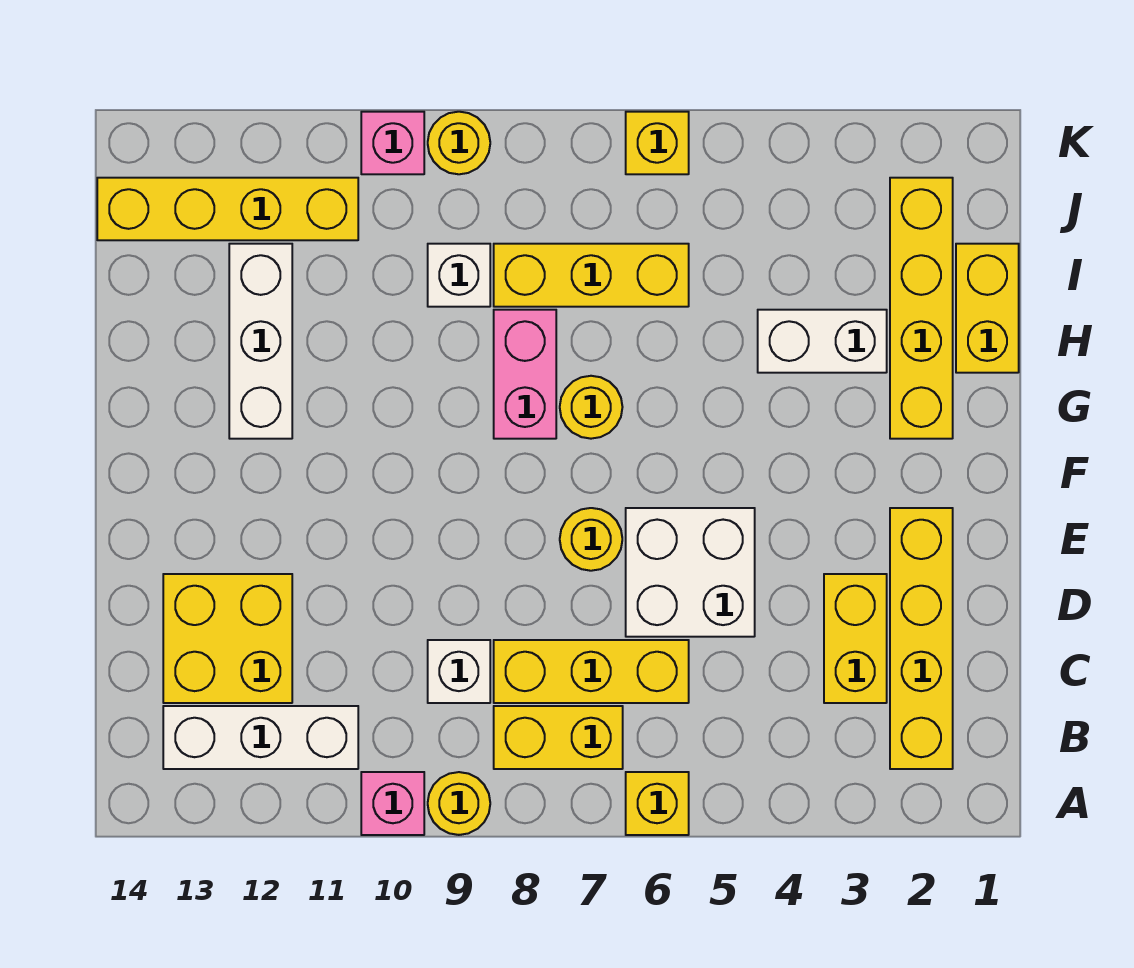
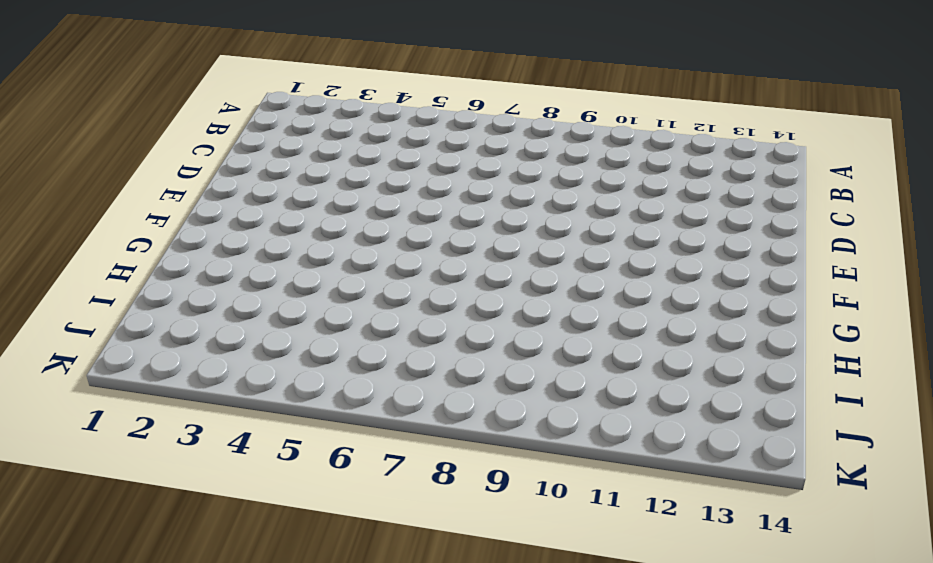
none -> yellow brick A6 level 1
none -> yellow round brick A9 level 1
none -> pink brick A10 level 1

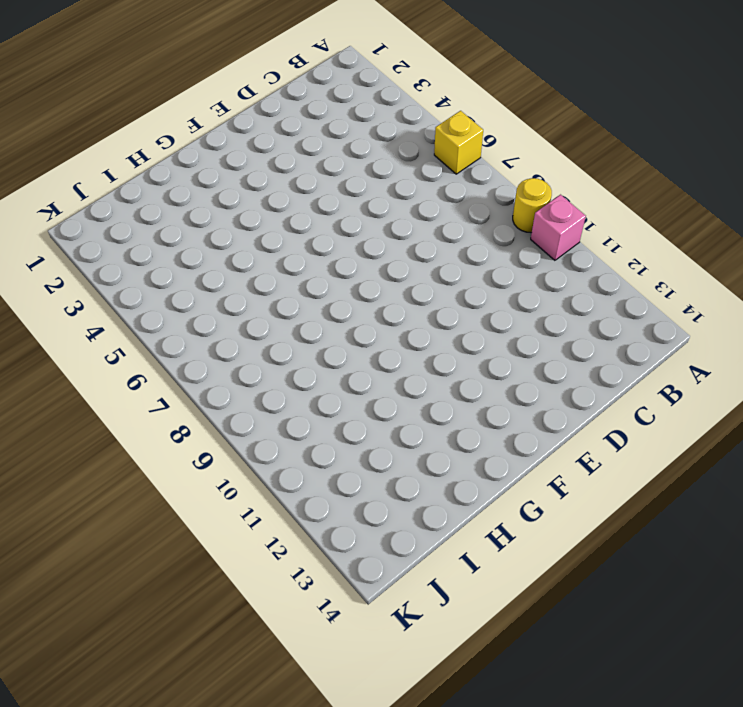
none -> yellow brick B2:E2 level 1
none -> yellow brick B7:B8 level 1
none -> white brick B11:B13 level 1

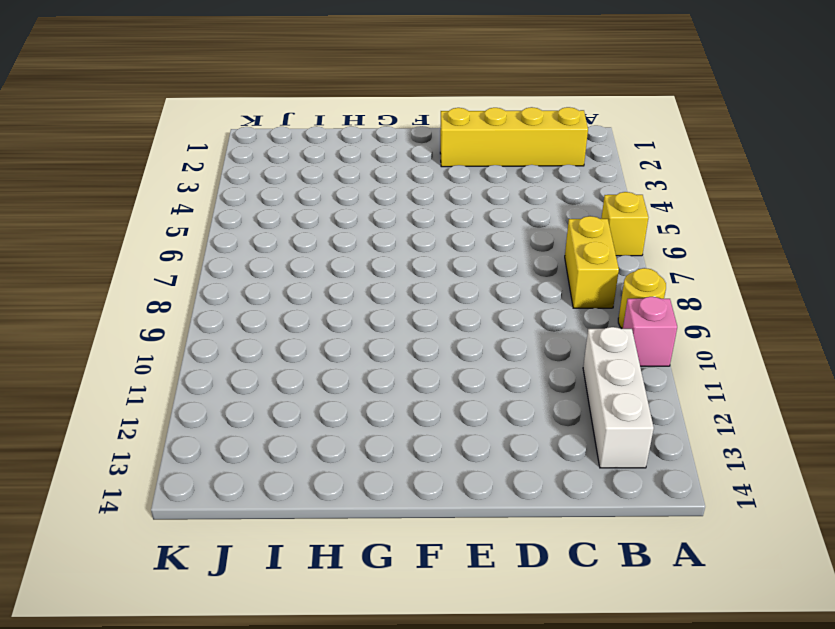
none -> yellow brick C3:D3 level 1
none -> yellow brick C6:C8 level 1
none -> white brick C9 level 1

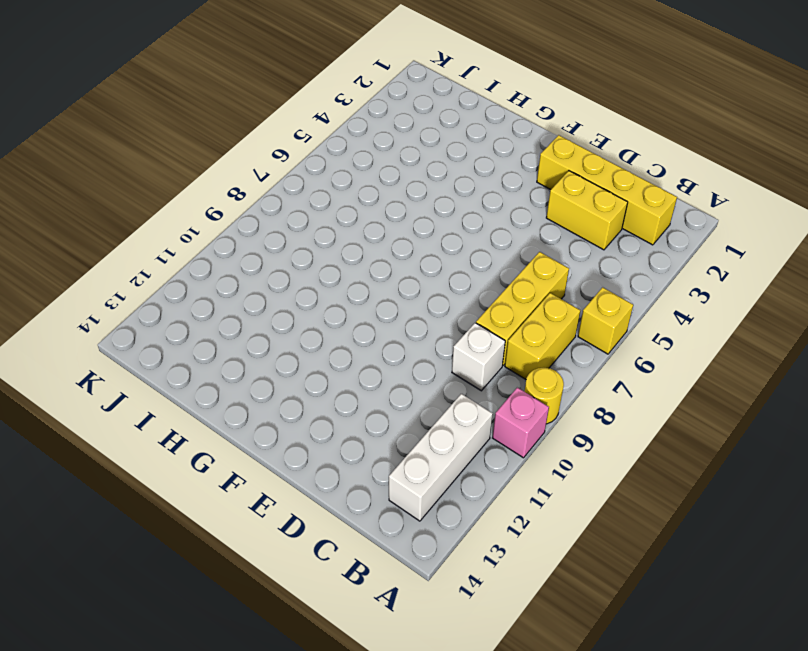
none -> yellow brick C12:D13 level 1
none -> white brick D5:E6 level 1
none -> yellow round brick E7 level 1

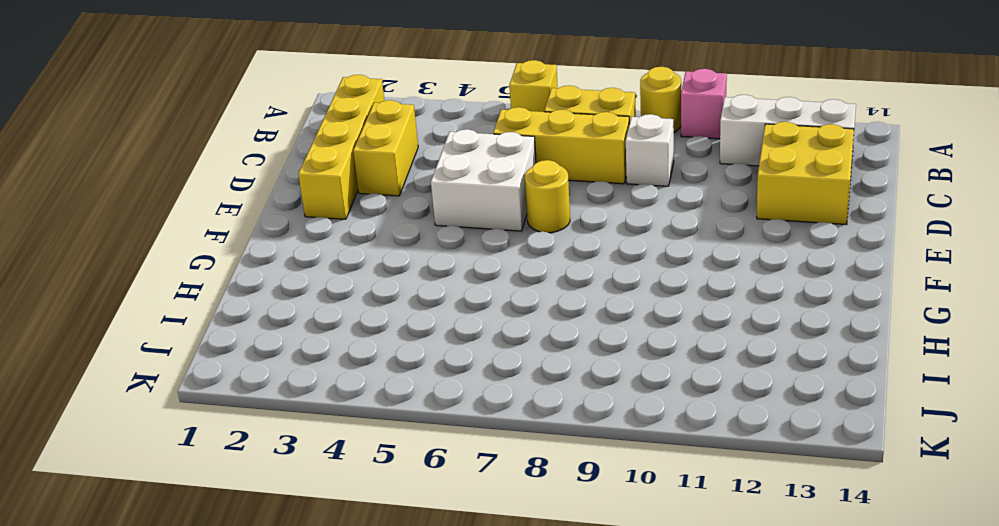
none -> yellow brick G2:J2 level 1
none -> yellow round brick G7 level 1
none -> pink brick G8:H8 level 1

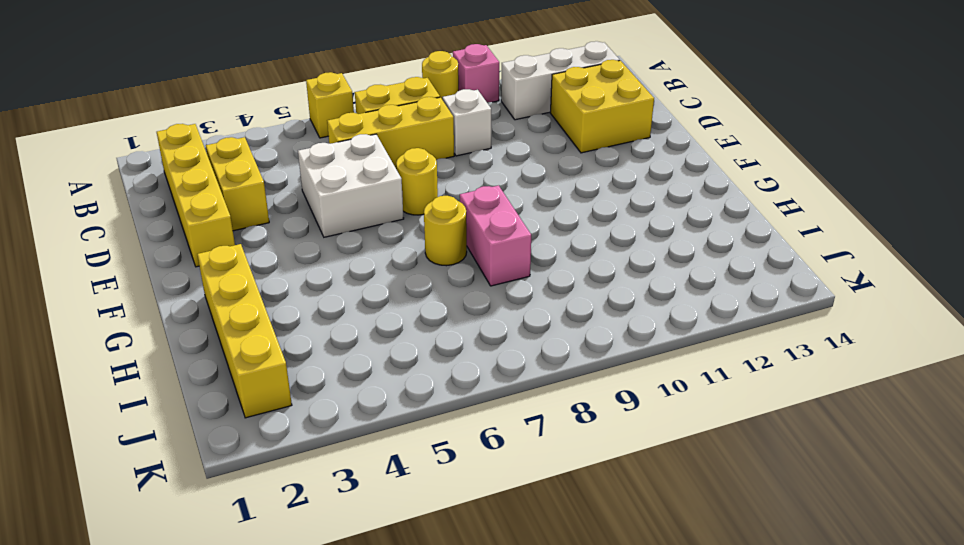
none -> white brick G12:I12 level 1
none -> yellow brick H1:I1 level 1
none -> white brick H3:H4 level 1

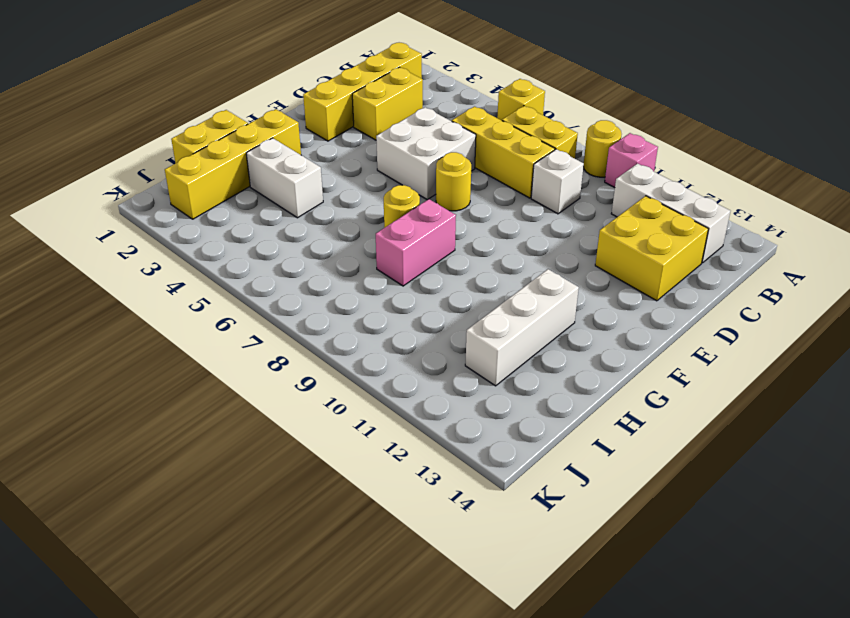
none -> yellow brick I6:I8 level 1
none -> white brick I9 level 1
none -> yellow brick J11:J14 level 1

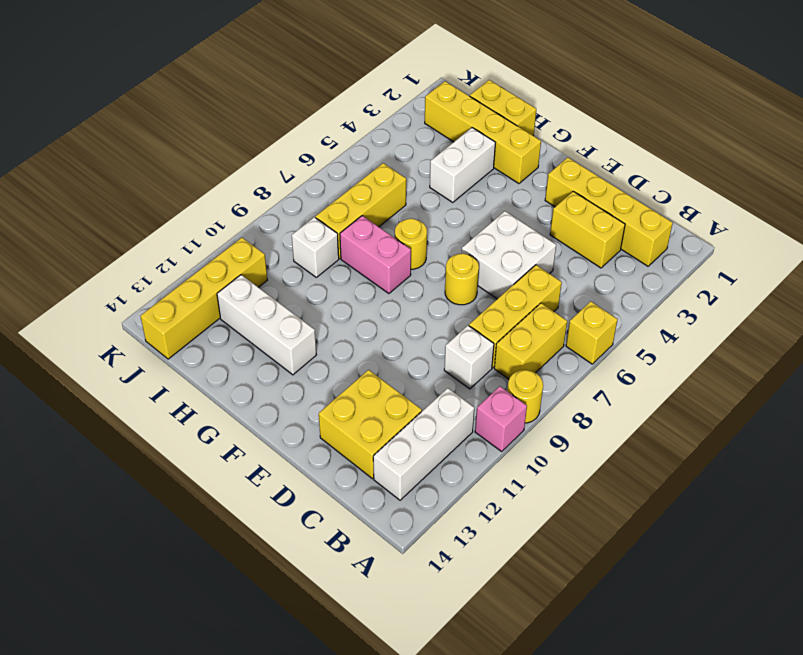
none -> yellow brick K6 level 1
none -> yellow round brick K9 level 1
none -> pink brick K10 level 1

